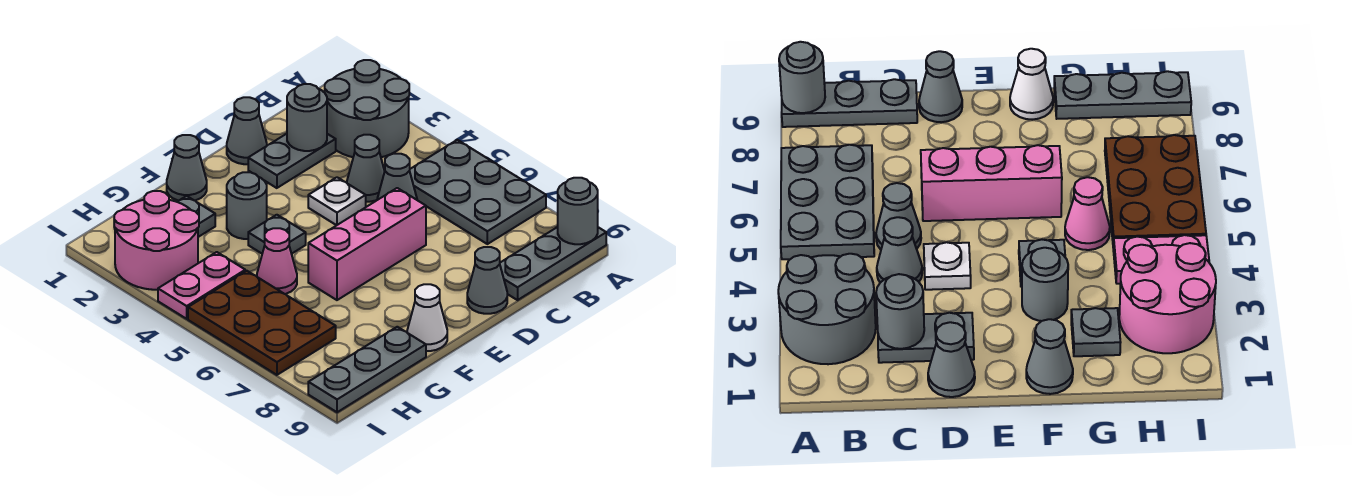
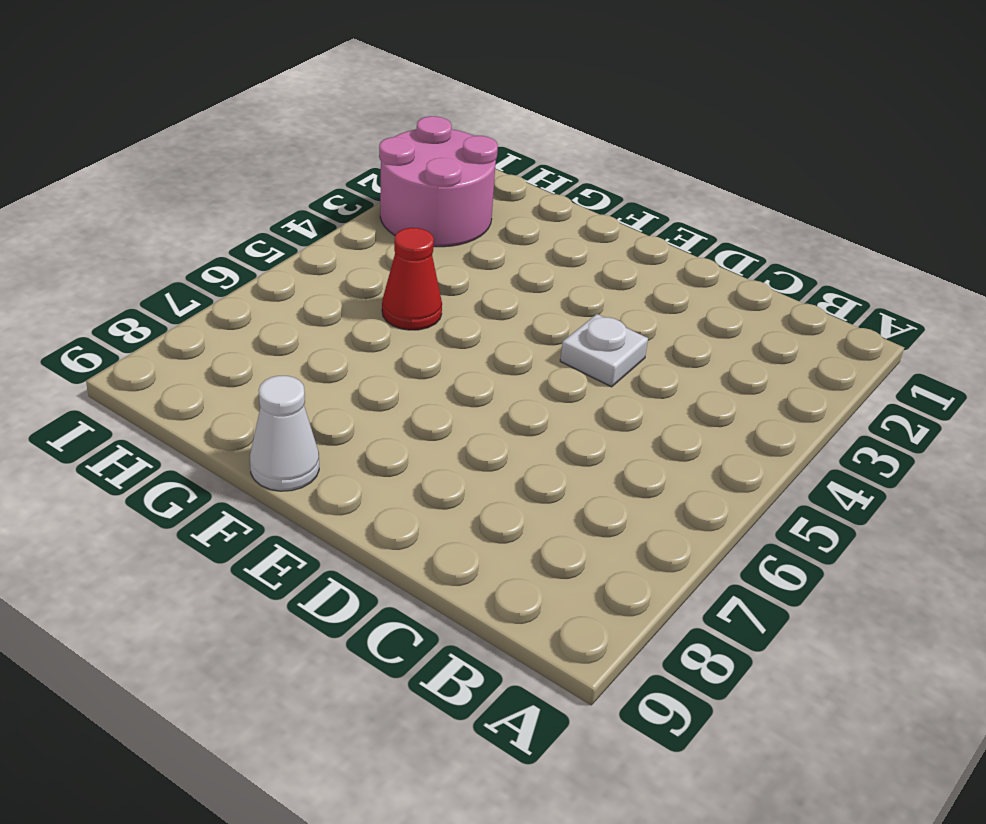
red cone G5 level 1 -> pink cone G5 level 1
none -> grey round brick A2:B3 level 1
none -> grey plate A5:B7 level 1
none -> grey plate A9:C9 level 1

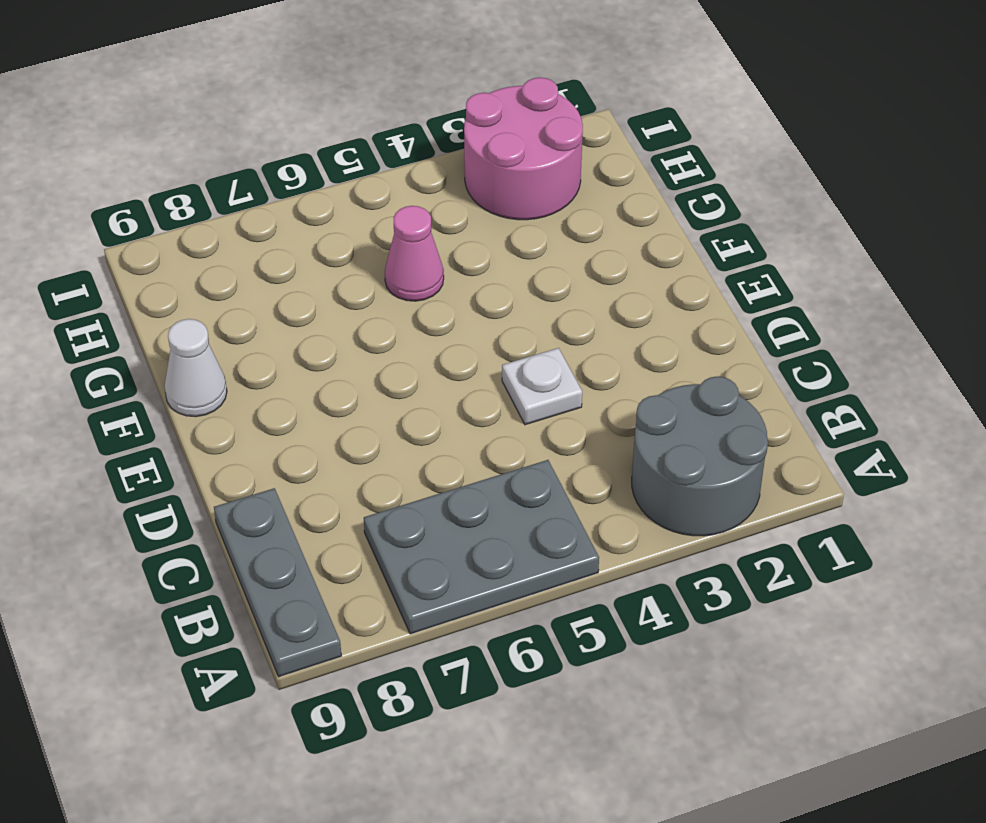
none -> grey plate C2:D2 level 1
none -> grey cone C4 level 1
none -> grey cone C5 level 1

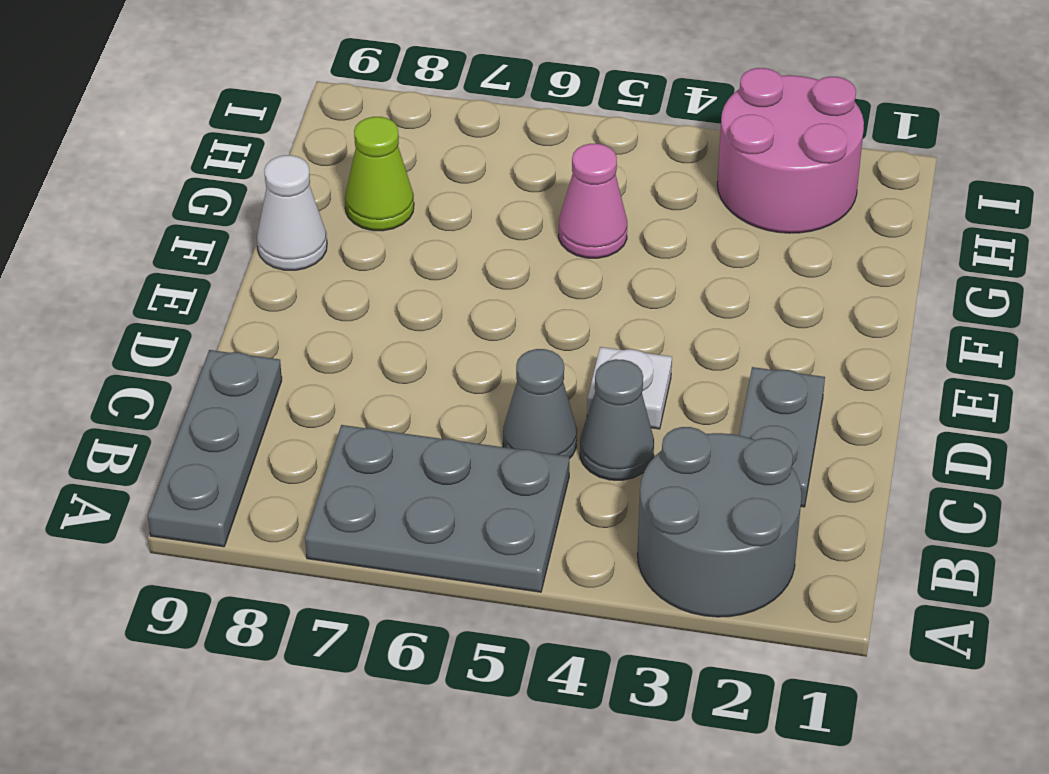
lime cone G8 level 1 -> none
none -> grey cone D1 level 1
none -> pink brick D6:F6 level 1
none -> grey cone D9 level 1

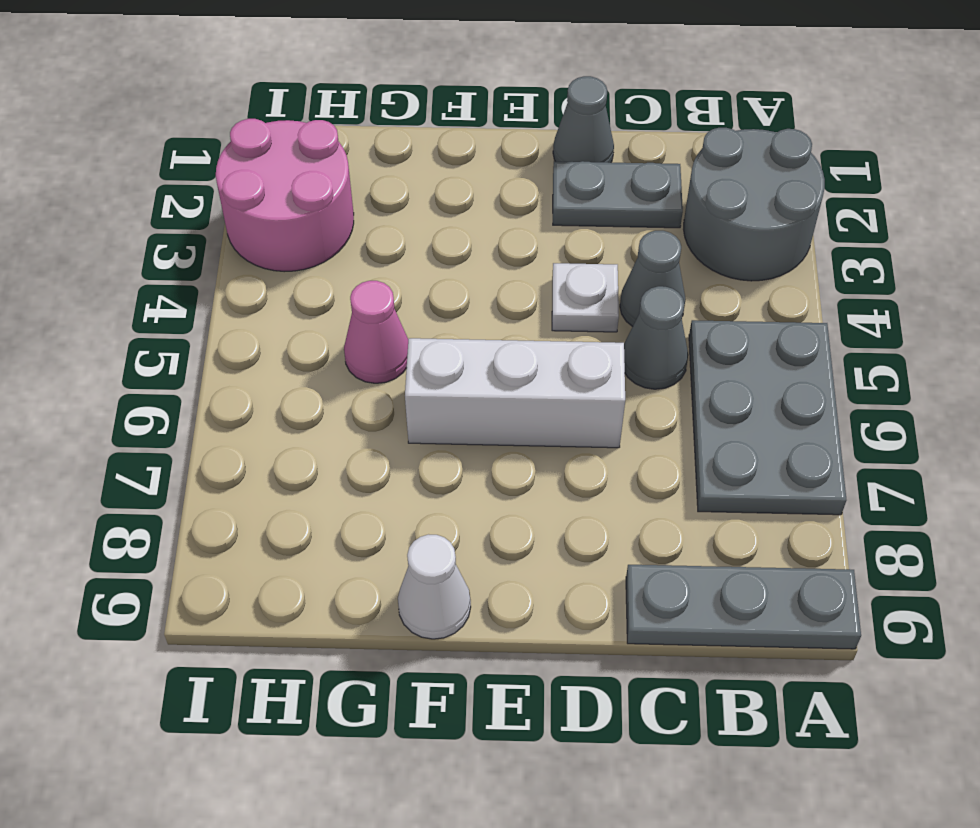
white brick D6:F6 level 1 -> pink brick D6:F6 level 1
none -> grey cone D9 level 1
none -> grey cone F1 level 1
none -> grey round brick F3 level 1

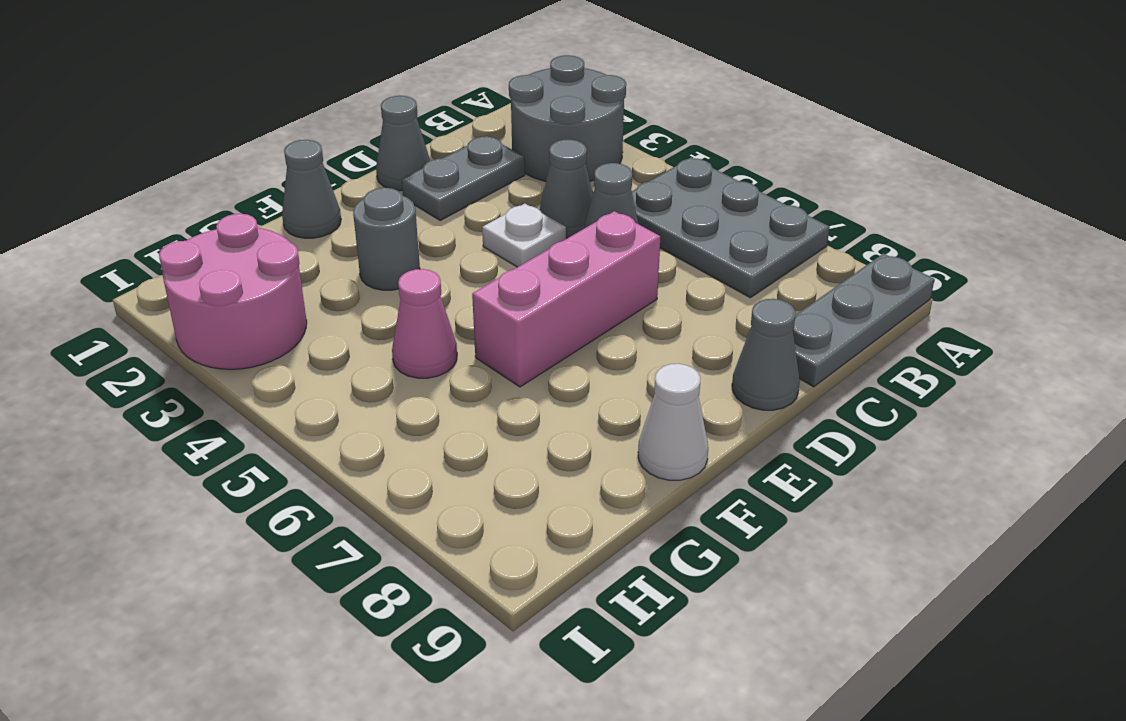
none -> grey plate F4 level 1
none -> grey plate G2 level 1
none -> grey plate G9:I9 level 1

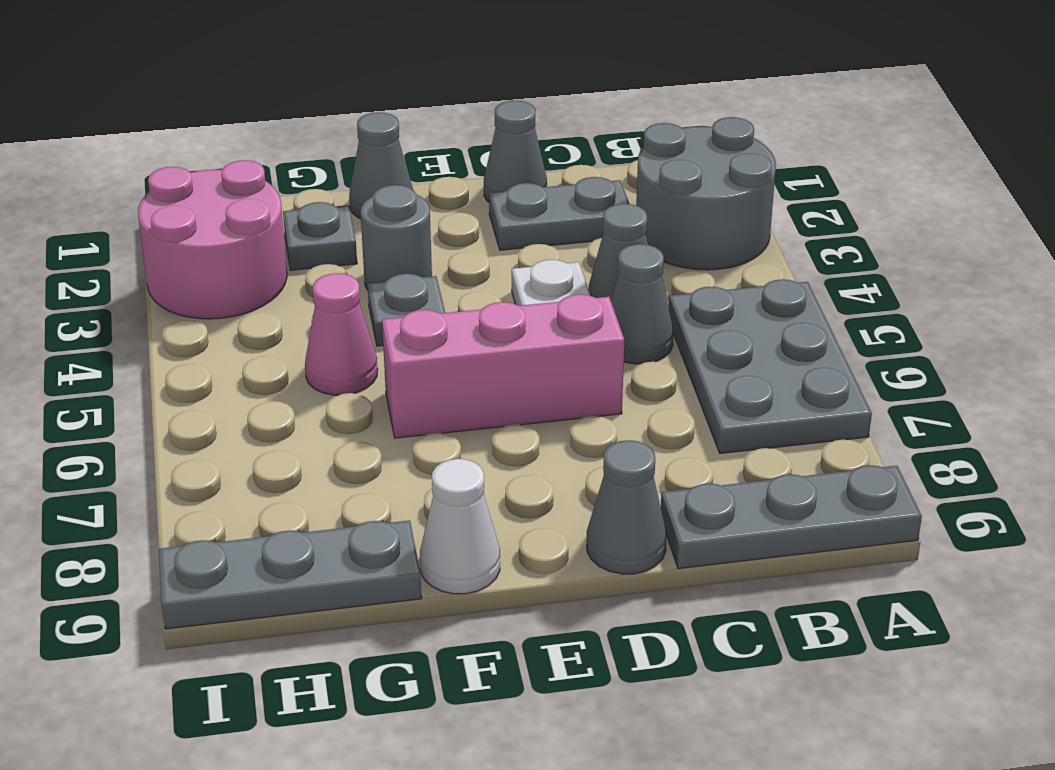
none -> pink plate H4:I4 level 1
none -> brown plate H5:I7 level 1
none -> grey round brick A9 level 2

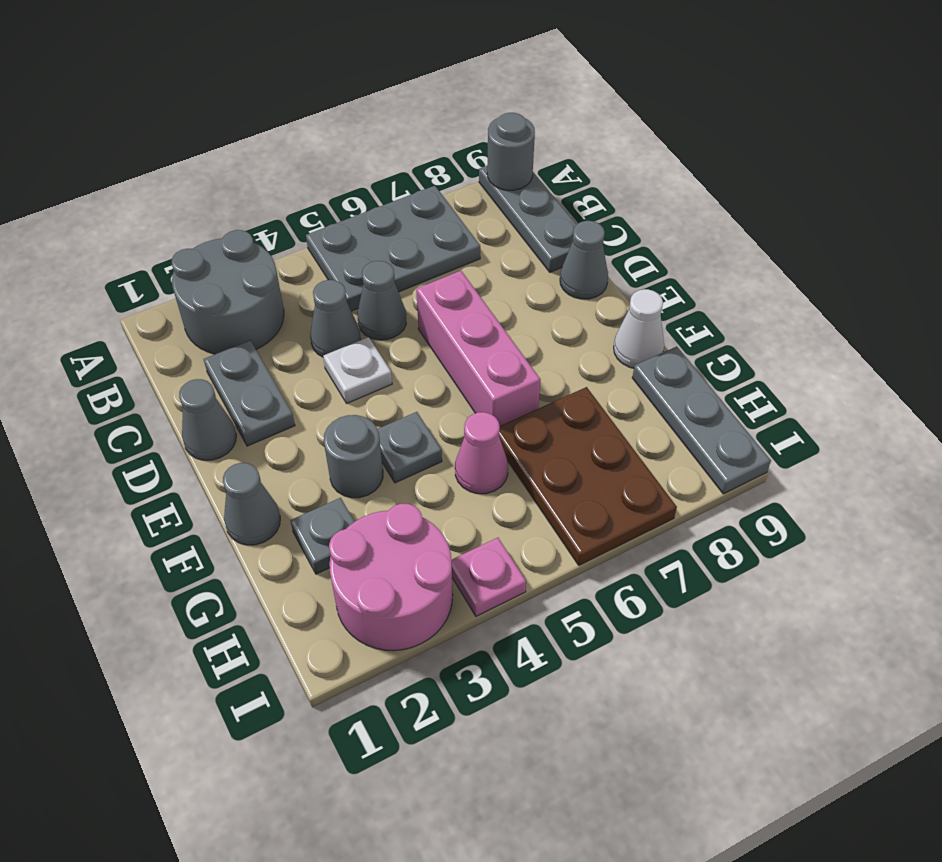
brown plate G6:I7 level 1 -> brown plate H5:I7 level 1
pink plate I4 level 1 -> pink plate H4:I4 level 1
none -> grey round brick C2 level 2

